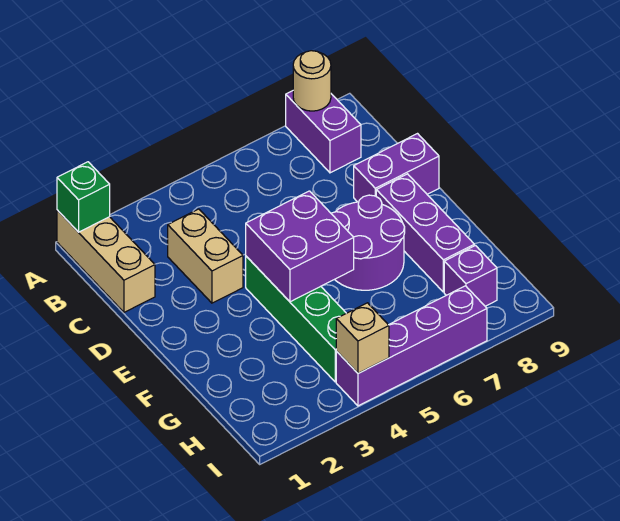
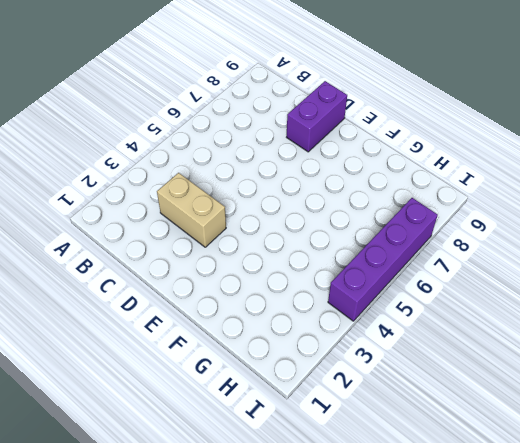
none -> tan brick A1:C1 level 1
none -> purple brick A8:B8 level 1
none -> green brick E4:H4 level 1

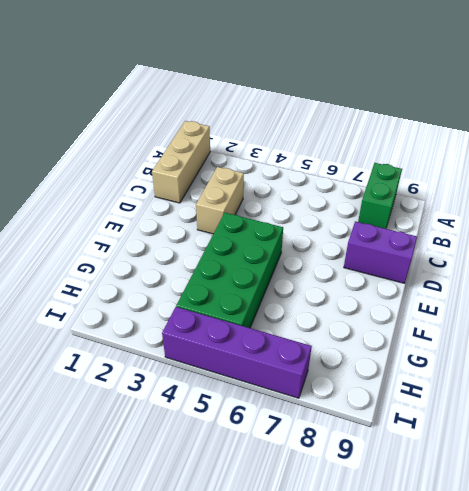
green brick A8:B8 level 1 -> purple brick A8:B8 level 1
green brick E4:H5 level 1 -> green brick E4:H4 level 1
none -> purple round brick E6:F7 level 1
none -> purple brick E8:G8 level 1
none -> purple brick H8 level 1

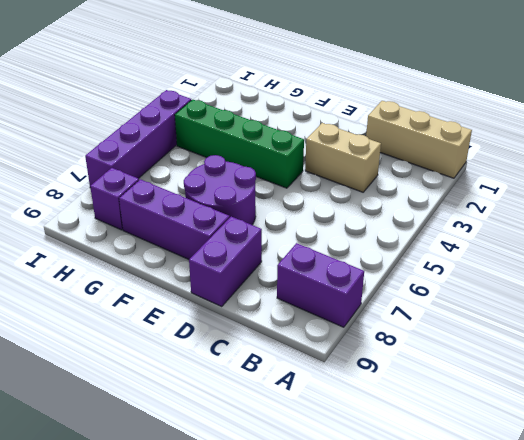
none -> green brick A1 level 2
none -> tan round brick A8 level 2
none -> purple brick E4:F5 level 2

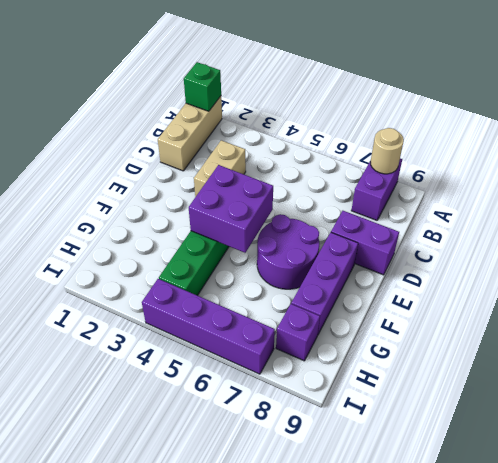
none -> tan brick I4 level 2

